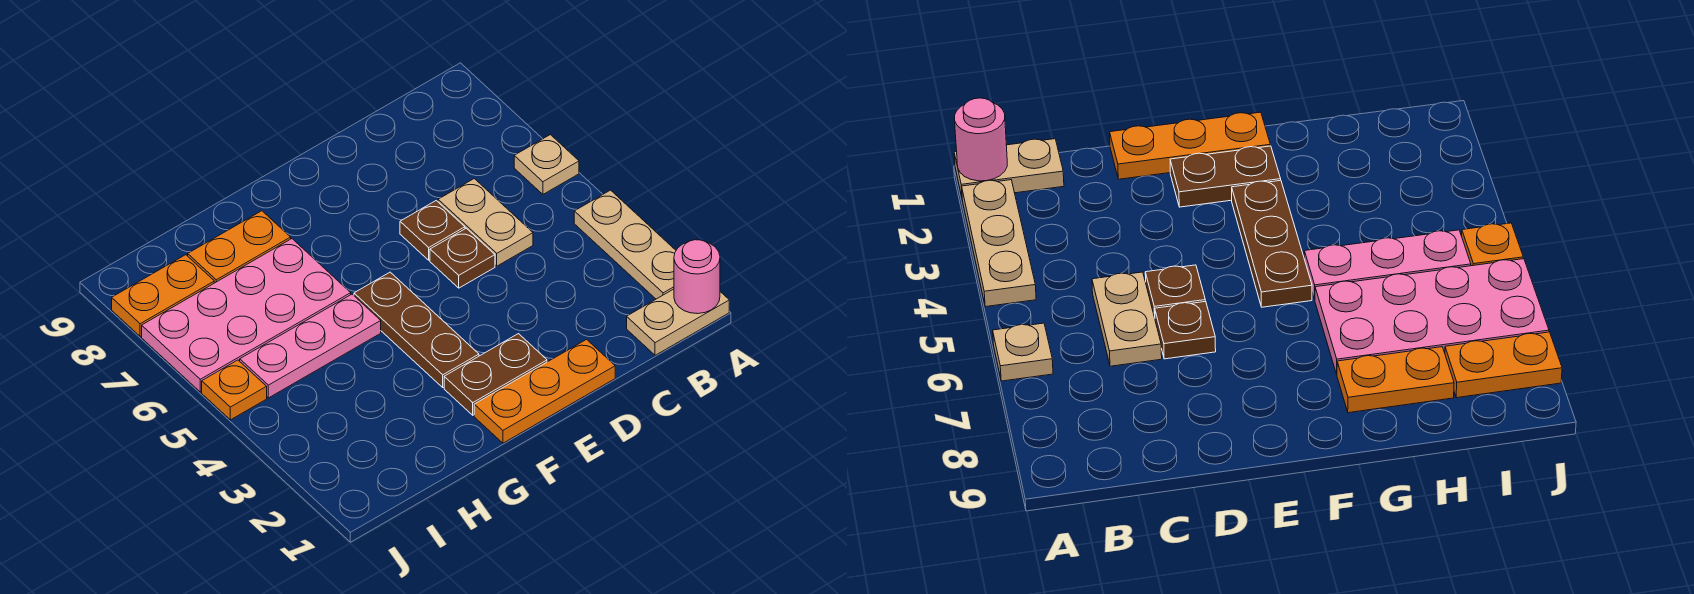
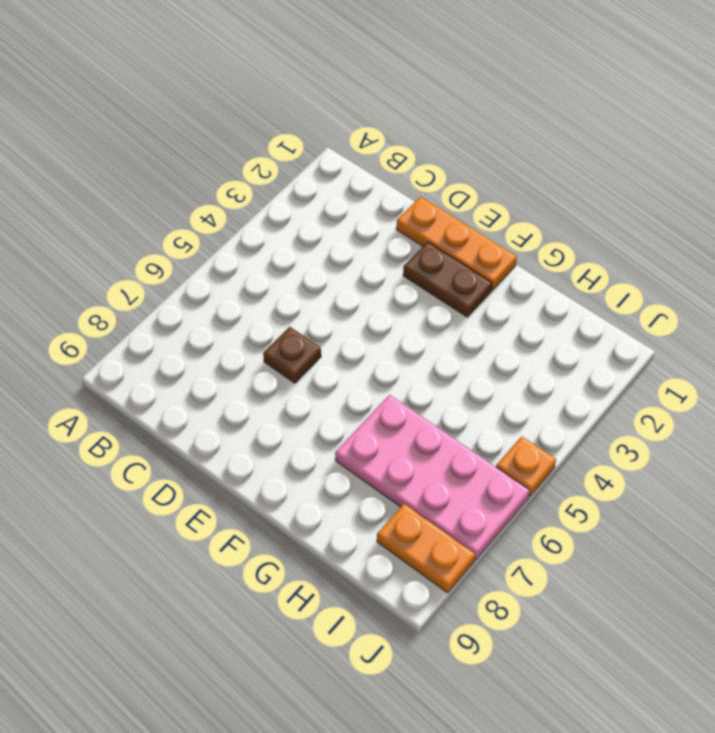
none -> tan plate A1:B1 level 1
none -> tan plate A2:A4 level 1
none -> tan plate A6 level 1

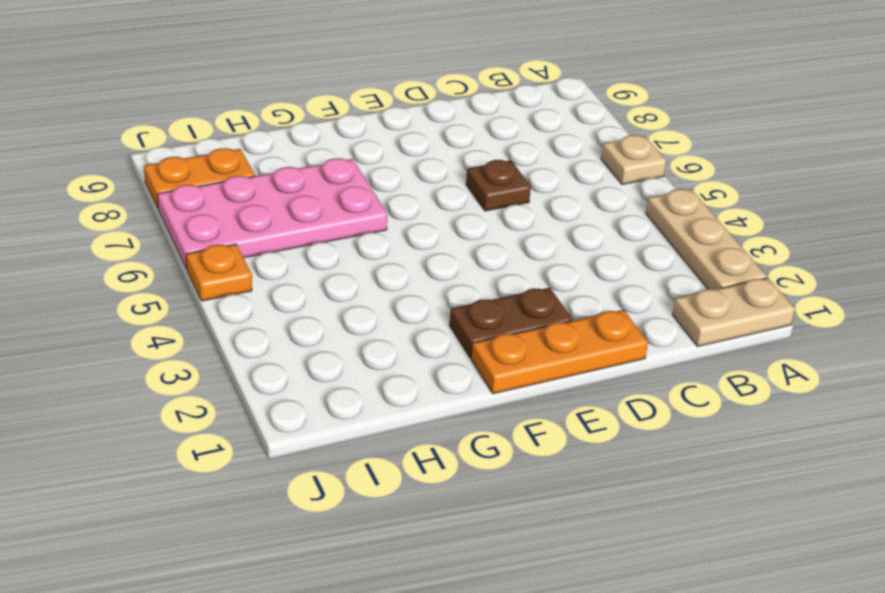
none -> tan plate C5:C6 level 1
none -> brown plate D5 level 1
none -> brown plate F3:F5 level 1

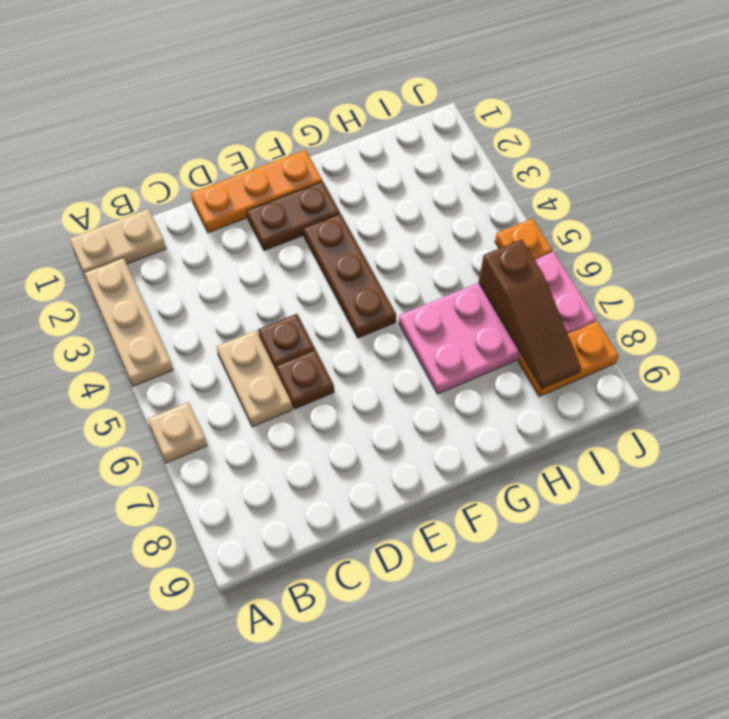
brown slope I6:I8 level 2 top 6 -> none
none -> pink plate G5:I5 level 1
none -> orange plate G8:H8 level 1
none -> pink round brick A1 level 2

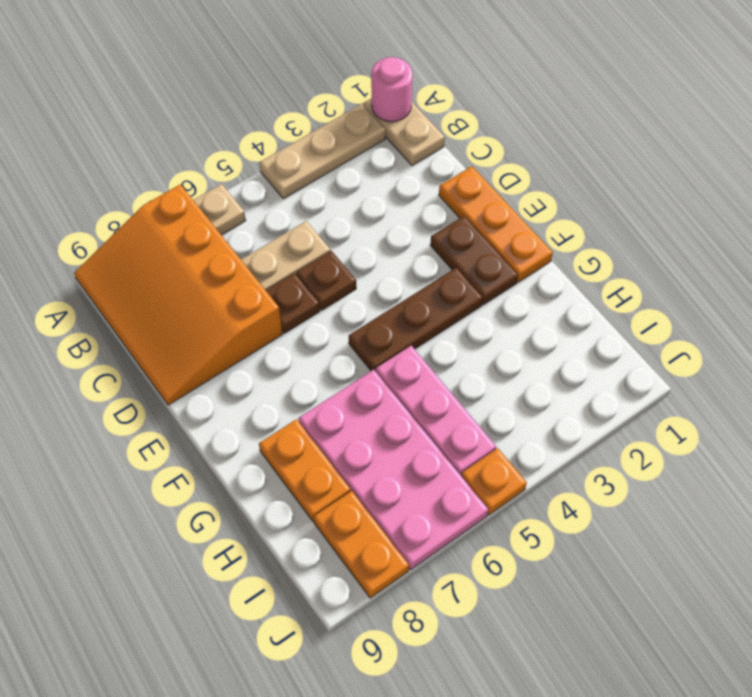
orange slope A7:D9 level 1 top 7 -> none

